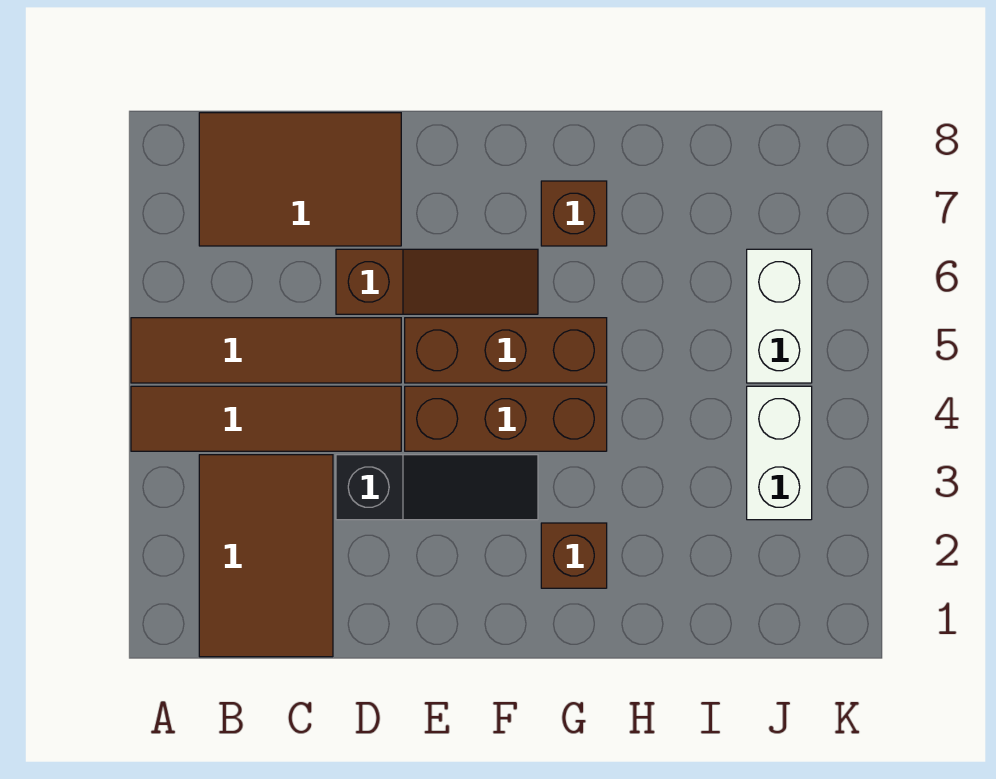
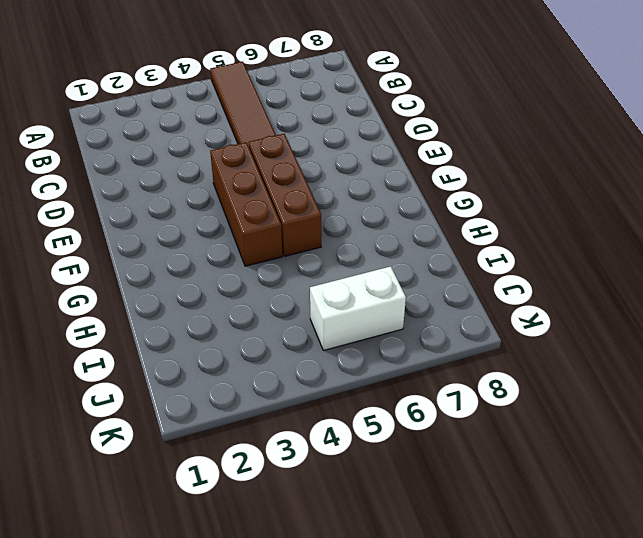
none -> brown tile A4:D4 level 1
none -> brown tile B1:C3 level 1
none -> brown tile B7:D8 level 1

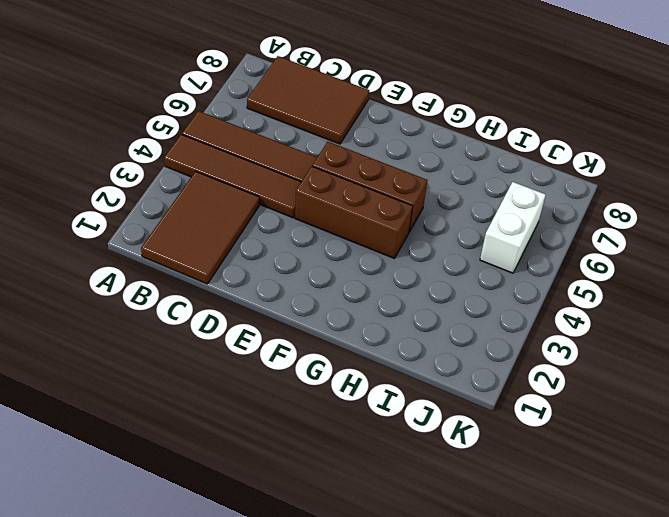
none -> black slope D3:F3 level 1 top D
none -> brown slope D6:F6 level 1 top D
none -> brown brick G2 level 1

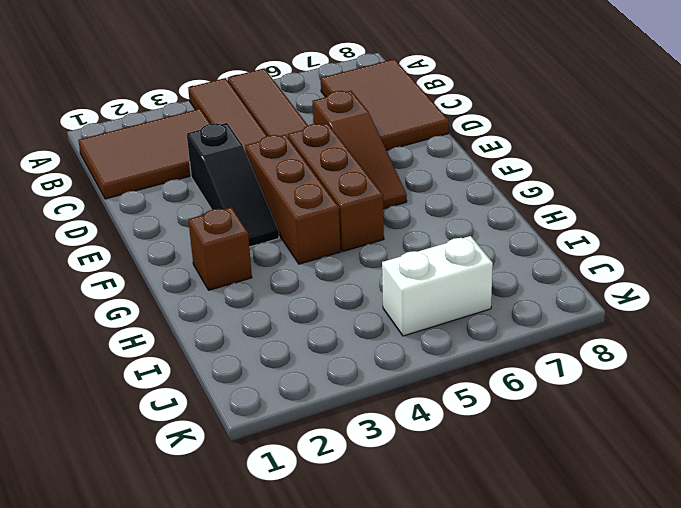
none -> brown brick G7 level 1
none -> white brick J3:J4 level 1

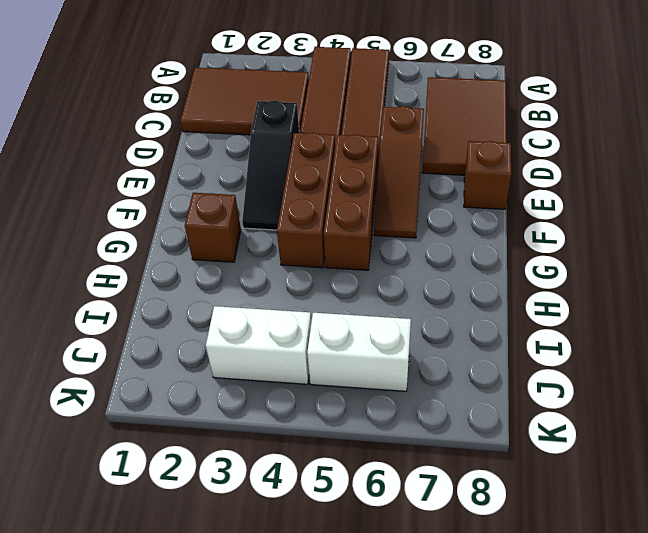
brown brick E8 level 1 -> brown brick G7 level 1

